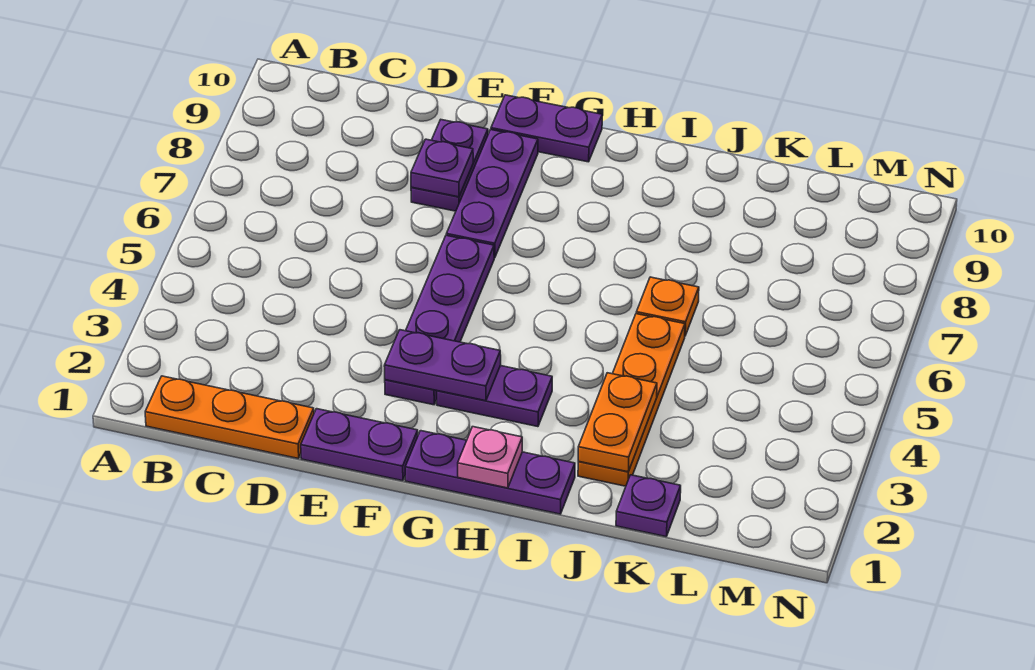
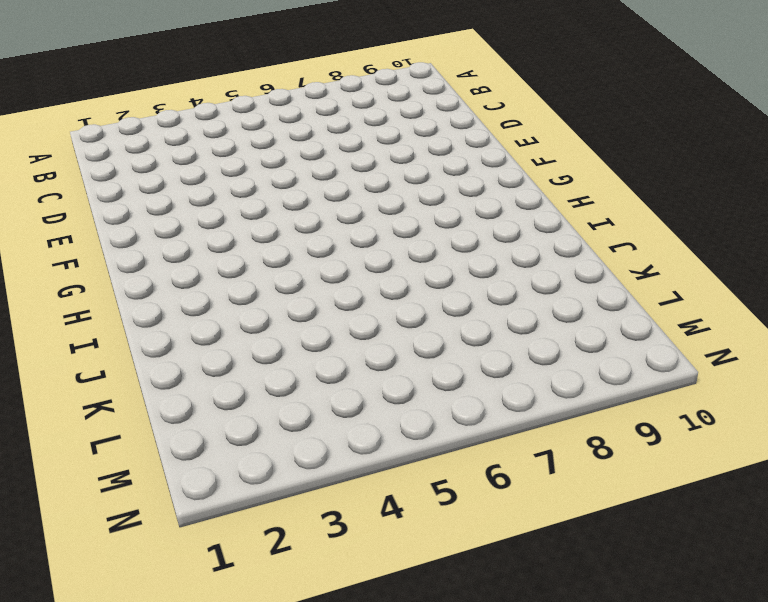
none -> orange plate B1:D1 level 1
none -> purple plate E1:F1 level 1
none -> purple plate E8:E9 level 1

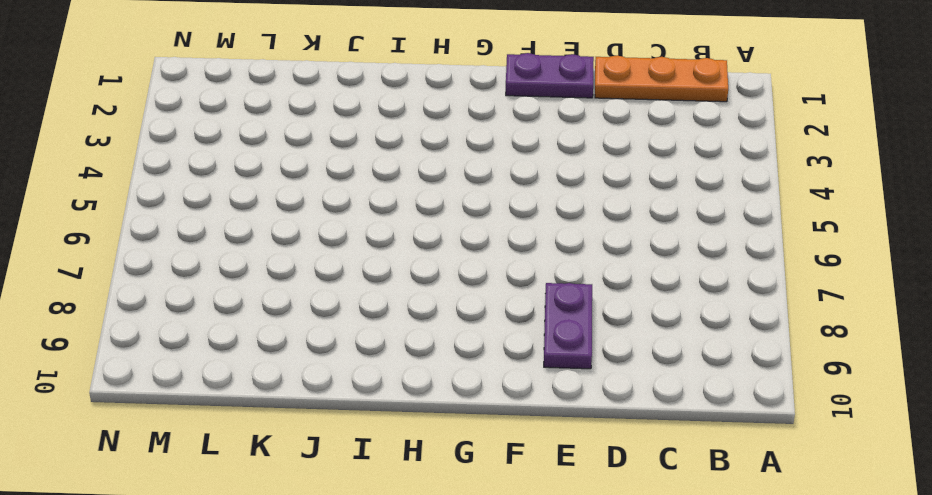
none -> purple plate F3:F6 level 1
none -> purple plate F7:F9 level 1
none -> purple plate F10:G10 level 1

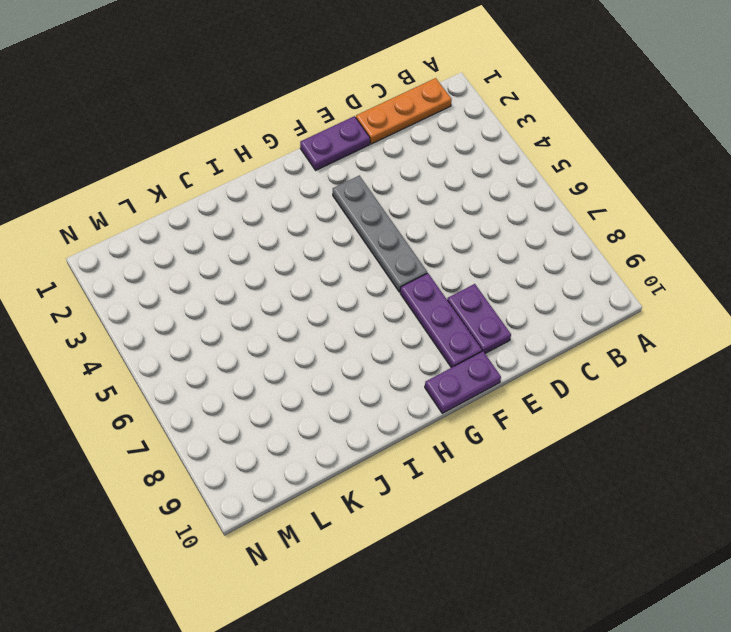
grey plate F3:F6 level 1 -> purple plate F3:F6 level 1
none -> purple plate G1:I1 level 1
none -> purple plate G3:H3 level 1
none -> orange plate J2:J5 level 1

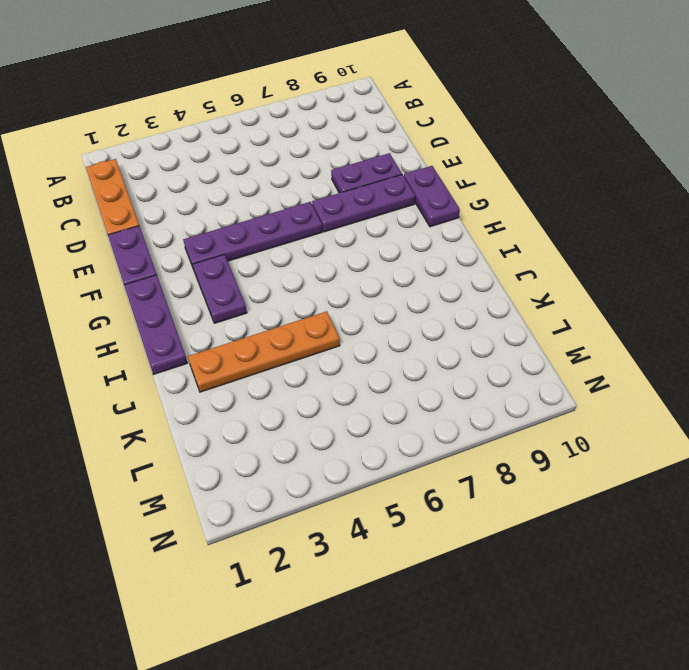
none -> orange plate J6 level 1
none -> purple plate K1 level 1
none -> purple plate E8 level 2

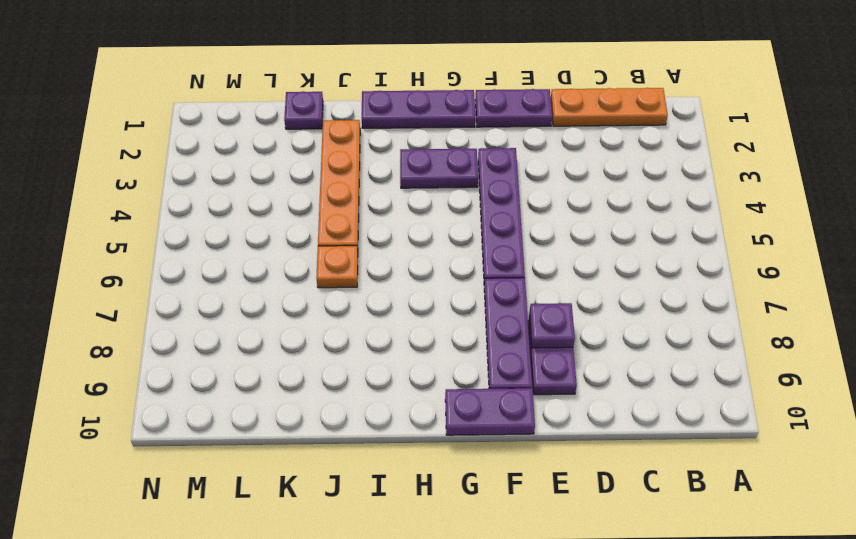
none -> purple plate F3:G3 level 2
none -> pink plate H1 level 2
none -> orange plate J2:J3 level 2

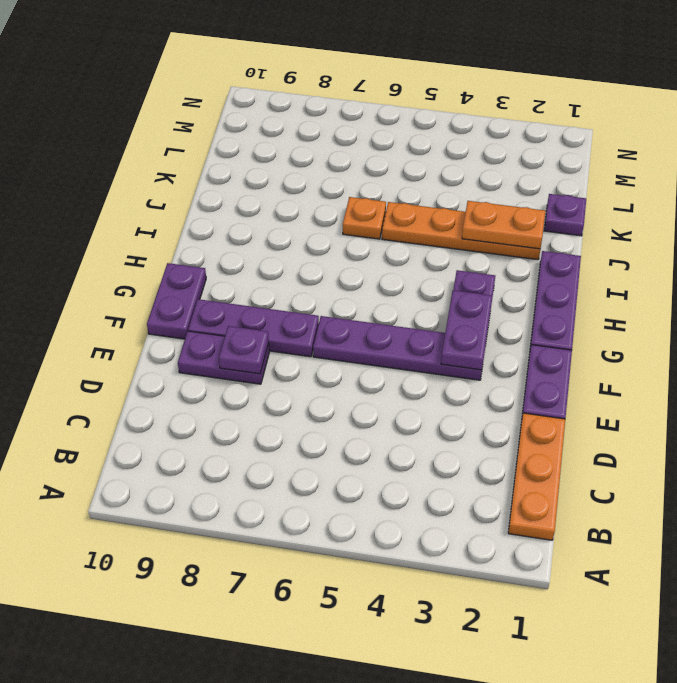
none -> pink plate H1 level 2

